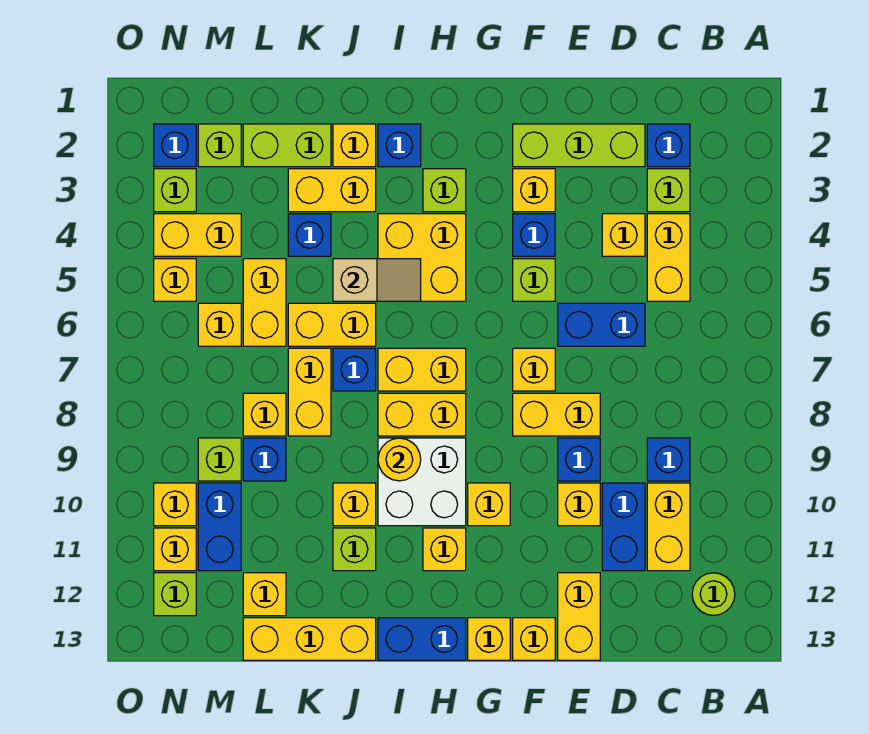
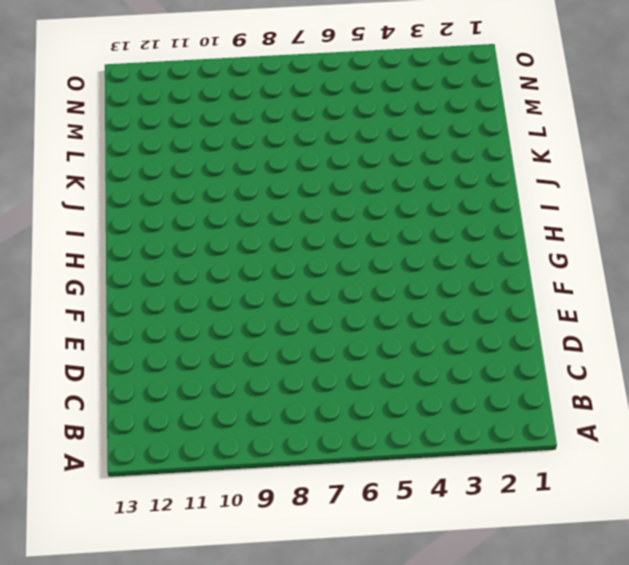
none -> lime round brick B12 level 1
none -> blue brick C2 level 1
none -> lime brick C3 level 1
none -> yellow brick C4:C5 level 1

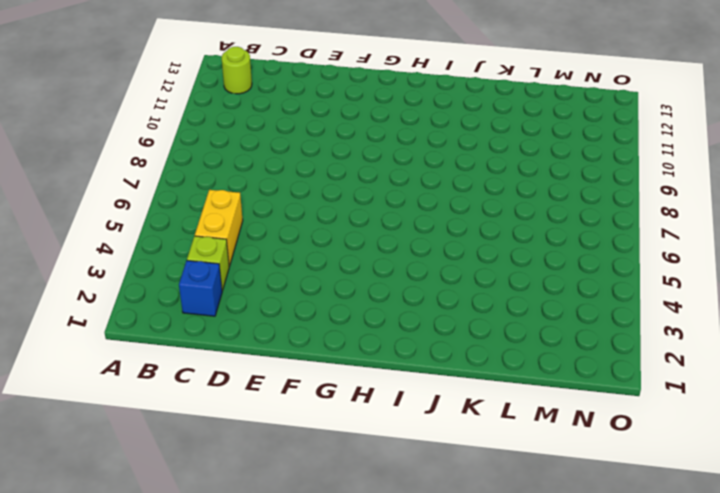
none -> blue brick C9 level 1
none -> yellow brick C10:C11 level 1
none -> lime brick D2:F2 level 1
none -> yellow brick D4 level 1

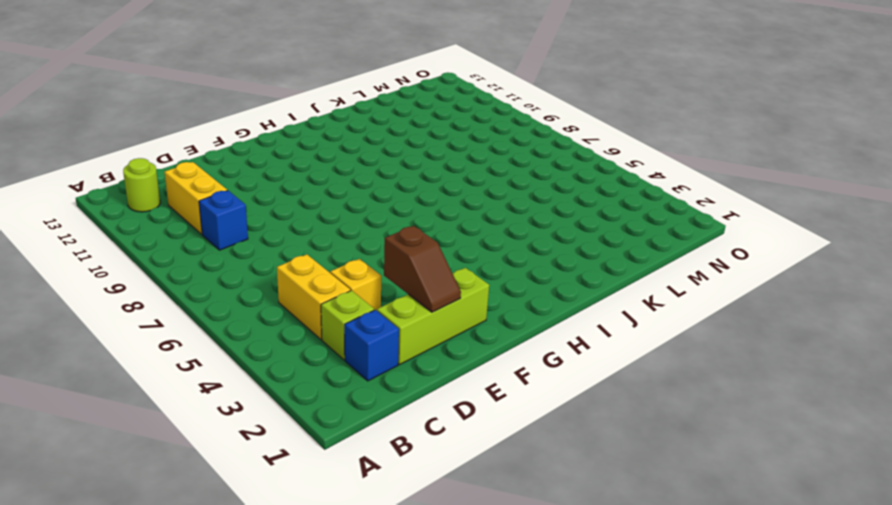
brown slope E2:E3 level 2 top 3 -> none
none -> blue brick D6:E6 level 1
none -> blue brick D10:D11 level 1
none -> yellow brick E8:F8 level 1
none -> blue brick E9 level 1

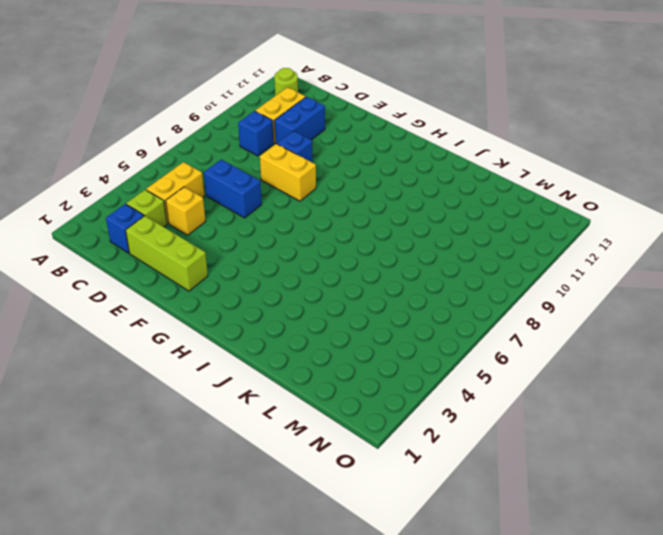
none -> yellow brick E10 level 1
none -> yellow brick E12:E13 level 1
none -> yellow brick F3 level 1
none -> blue brick F4 level 1

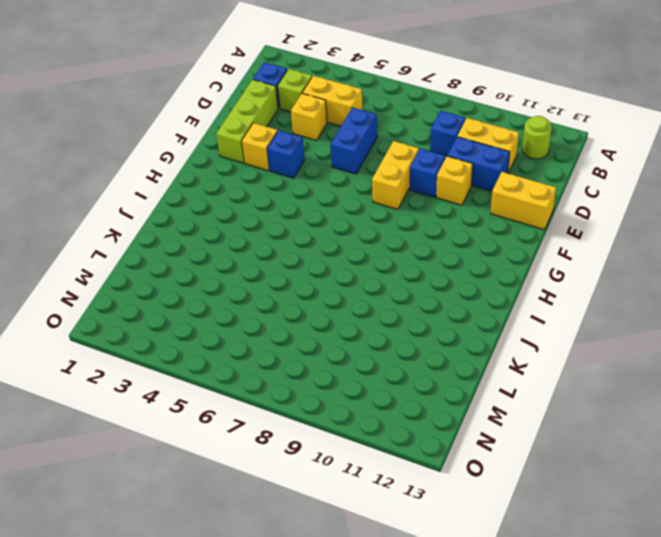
none -> lime brick F5 level 1
none -> yellow brick F7 level 1
none -> yellow brick F13 level 1
none -> yellow brick G10 level 1

